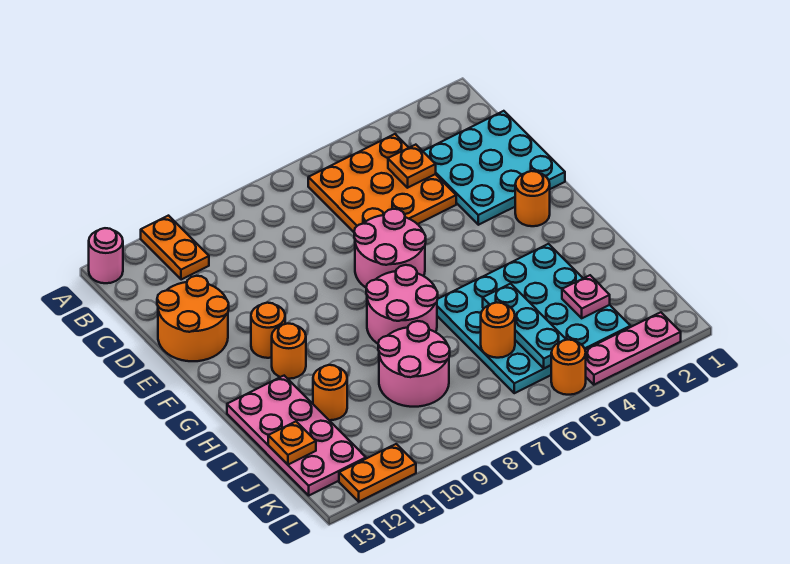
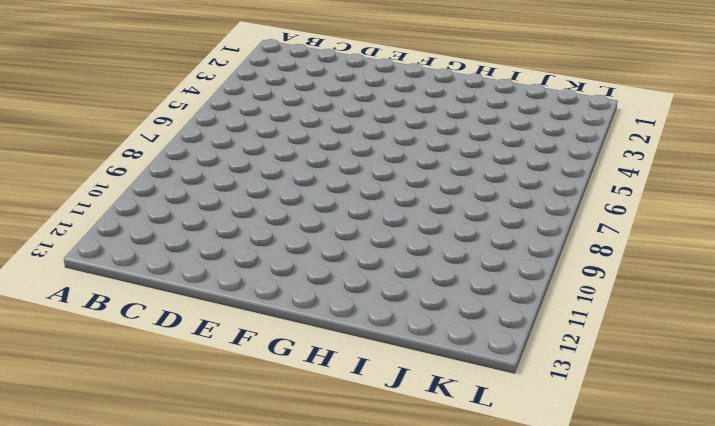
none -> orange plate A11:B11 level 1
none -> pink round brick A13 level 1
none -> orange plate B4:D6 level 1

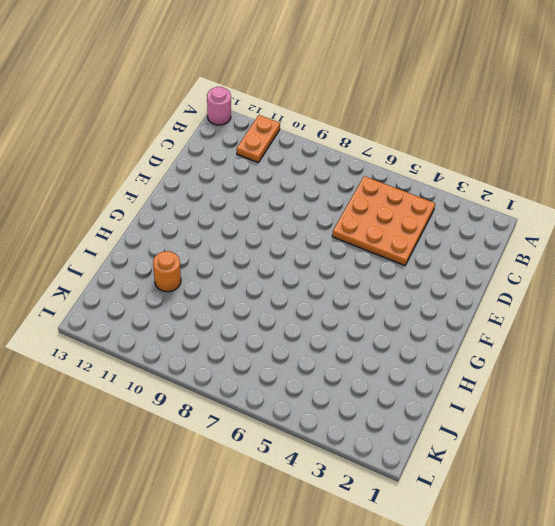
none -> cyan plate C1:E3 level 1
none -> orange round brick D12:E13 level 1
none -> pink round brick E6:F7 level 1

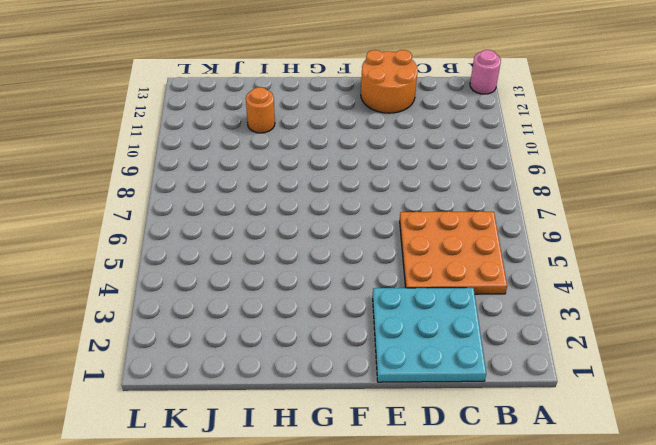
none -> orange plate A11:B11 level 1
none -> pink round brick E6:F7 level 1
none -> orange round brick F2 level 1

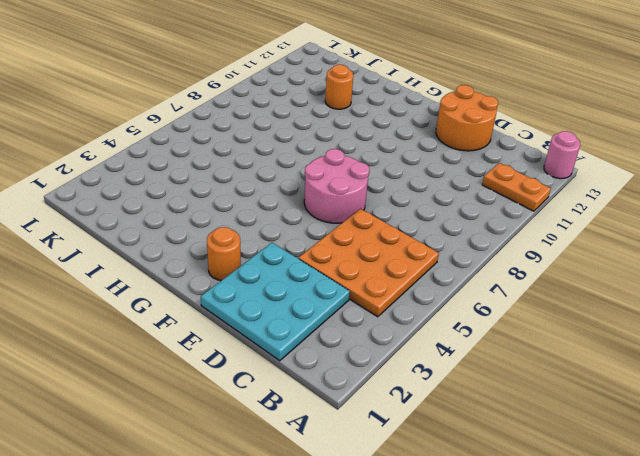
none -> orange round brick F11 level 1
none -> pink round brick G7:H8 level 1
none -> orange round brick G11 level 1

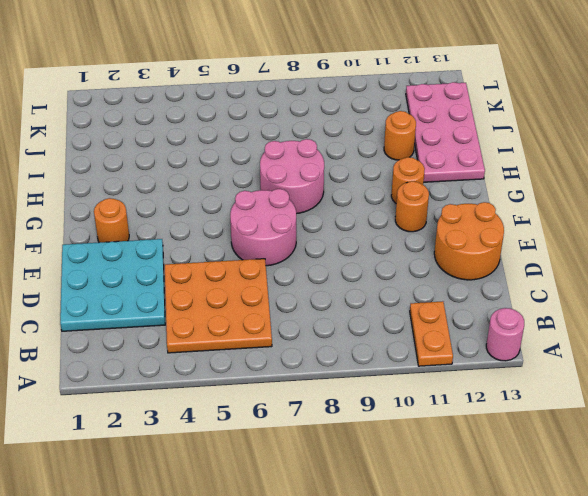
none -> cyan plate H3:K6 level 1
none -> pink round brick I8:J9 level 1
none -> pink plate L2:L4 level 1

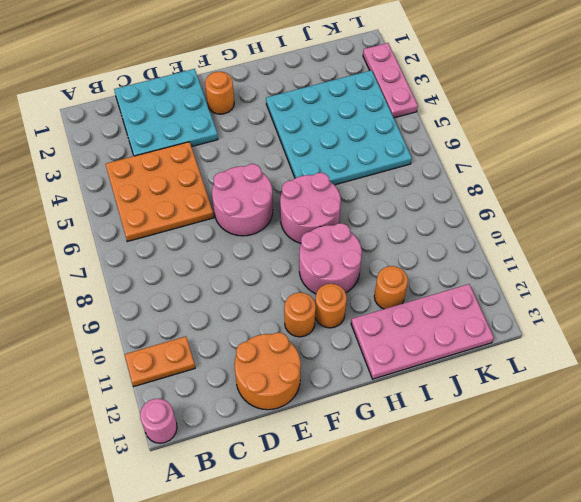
pink round brick G9:H10 level 1 -> pink round brick I8:J9 level 1
none -> orange round brick L5 level 1
none -> orange plate L11:L12 level 1
none -> orange plate C4 level 2

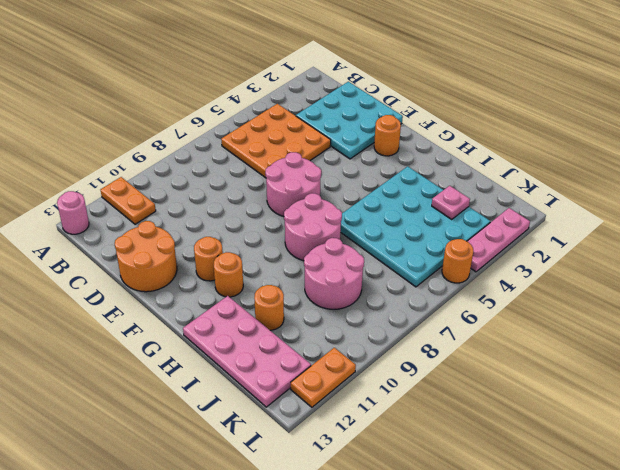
none -> orange plate C4 level 2
none -> cyan plate I5:K5 level 2
none -> orange round brick J6 level 2

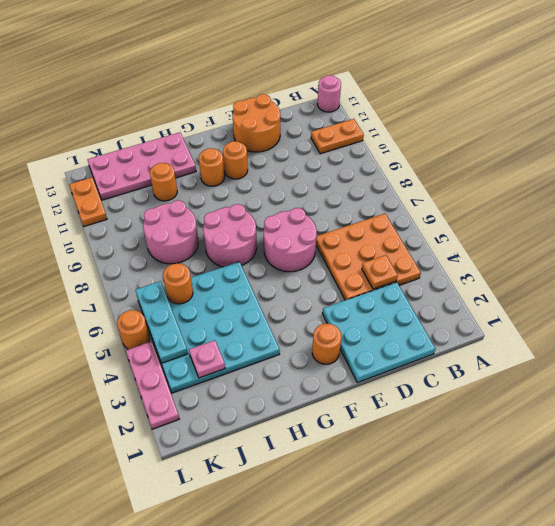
cyan plate K4:K6 level 2 -> cyan plate I5:K5 level 2
none -> orange plate J13 level 2

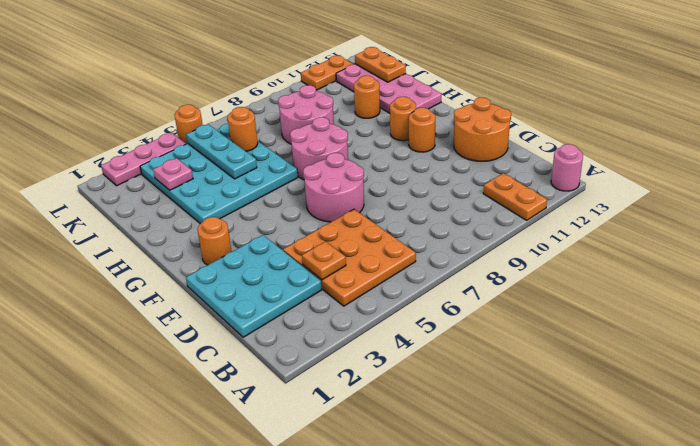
orange plate J13:K13 level 2 -> orange plate J13 level 2

